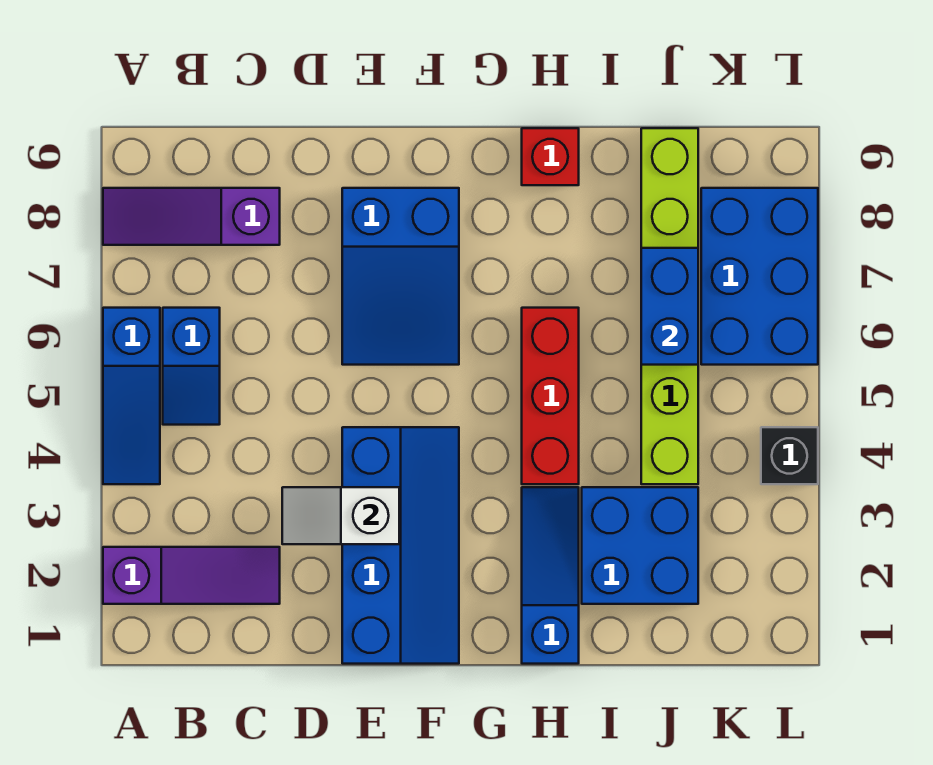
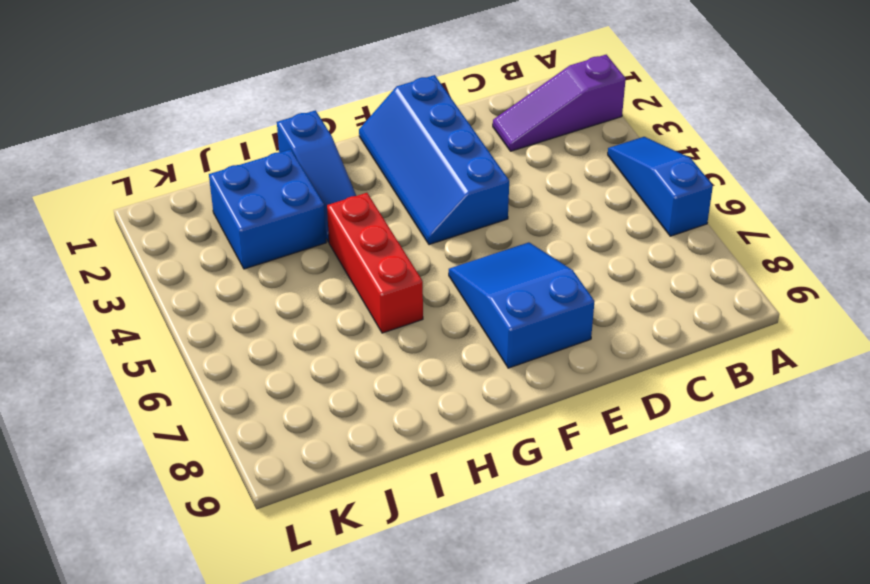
none -> purple slope A8:C8 level 1 top C
none -> blue slope B5:B6 level 1 top 6
none -> red brick H9 level 1

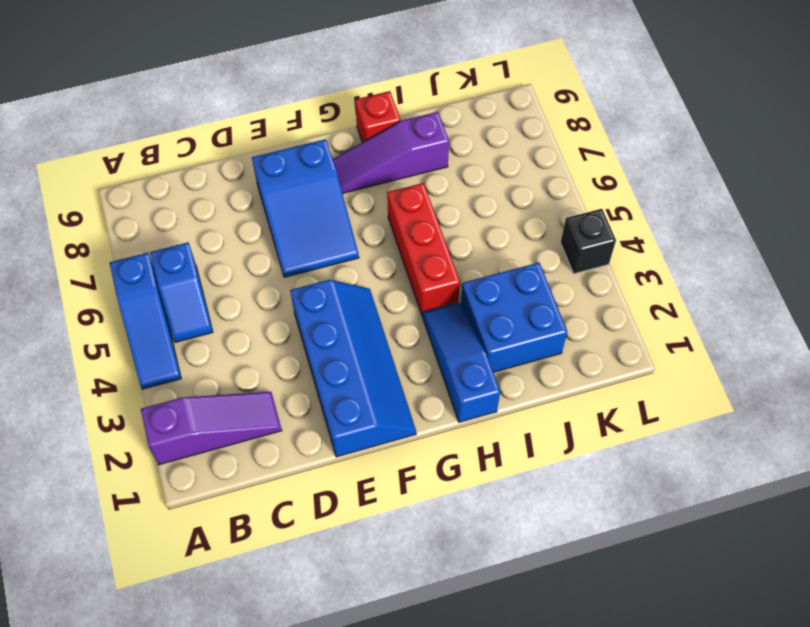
purple slope G8:I8 level 1 top I -> purple slope A8:C8 level 1 top C
none -> lime brick J4:J9 level 1
none -> blue brick K6:L8 level 1
none -> white slope D3:E3 level 2 top E

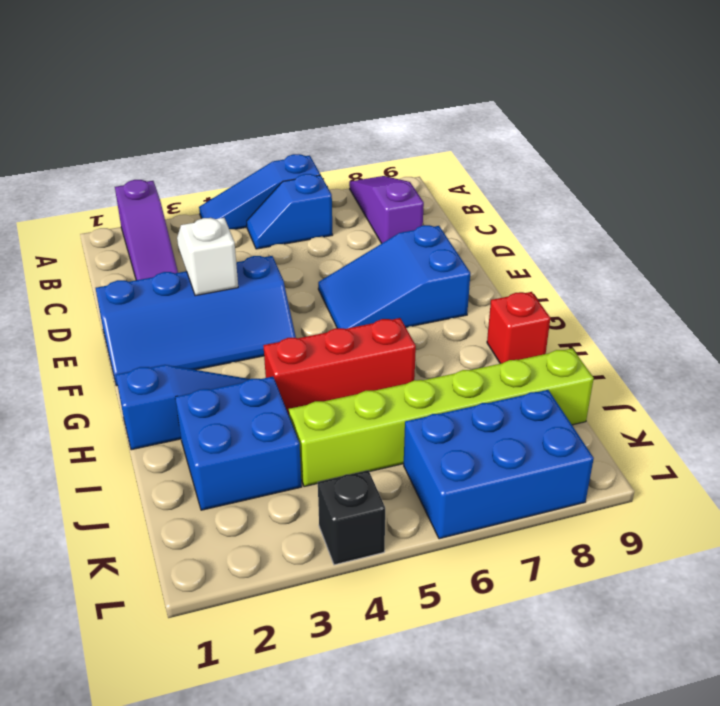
none -> blue brick J6:J7 level 2

